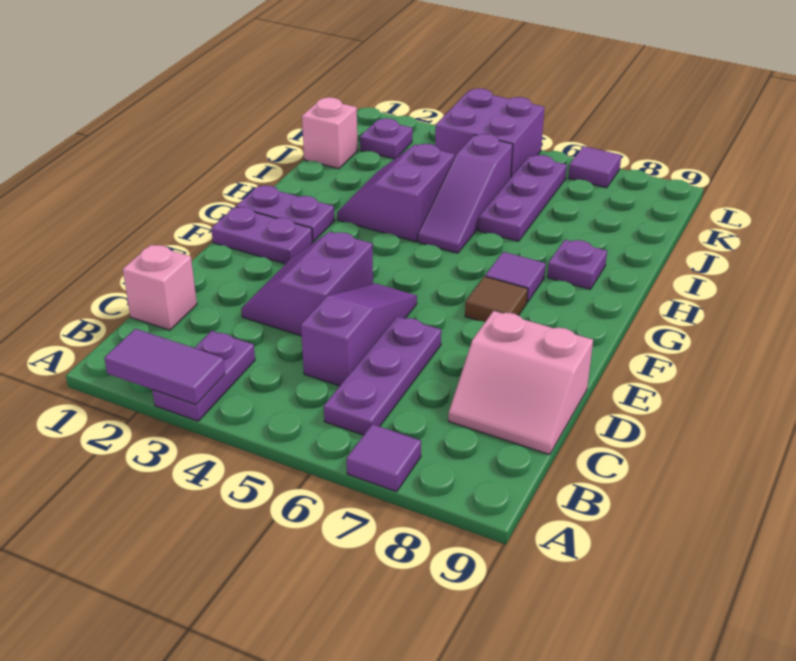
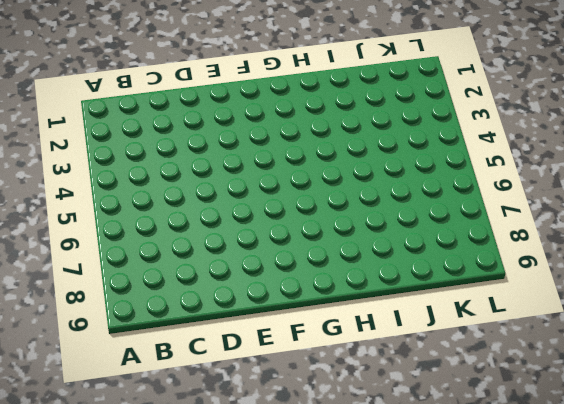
none -> purple plate A3:B3 level 1
none -> purple tile A7 level 1
none -> purple plate B6:D6 level 1

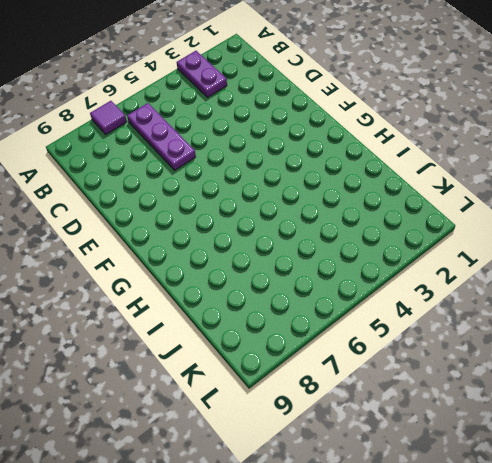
none -> pink brick C1 level 1
none -> purple slope C5:E5 level 1 top C
none -> pink slope C8:D9 level 1 top D

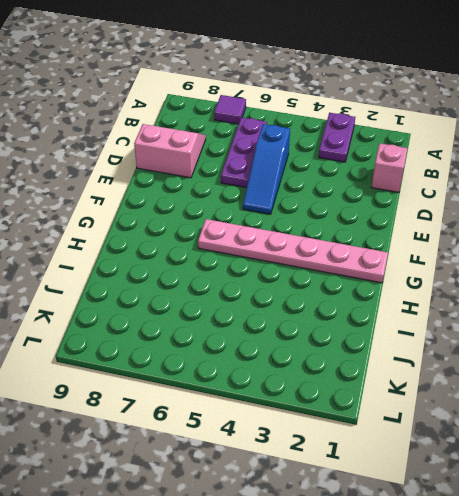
blue slope C5:E5 level 1 top C -> purple slope C5:E5 level 1 top C
pink plate G1:G6 level 1 -> purple plate G1:G2 level 1
none -> purple slope D3:E4 level 1 top 4
none -> purple plate F1:F2 level 1
none -> brown tile F7 level 1

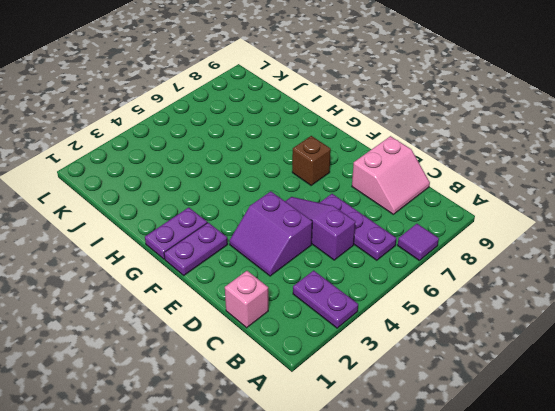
brown brick F7 level 1 -> brown tile F7 level 1
none -> purple tile G7 level 1
none -> purple slope H3:I4 level 1 top 4
none -> purple slope H5:J5 level 1 top J

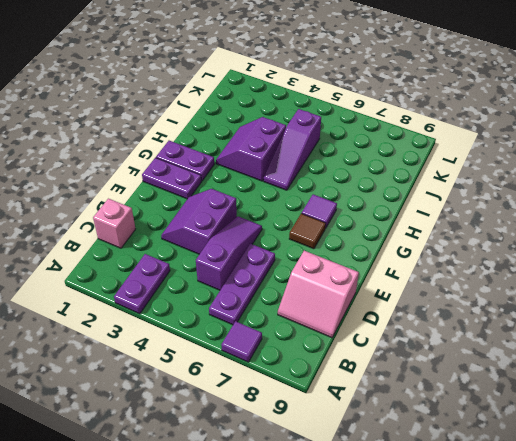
none -> purple plate H8 level 1
none -> purple plate I6:K6 level 1
none -> pink brick J1 level 1

